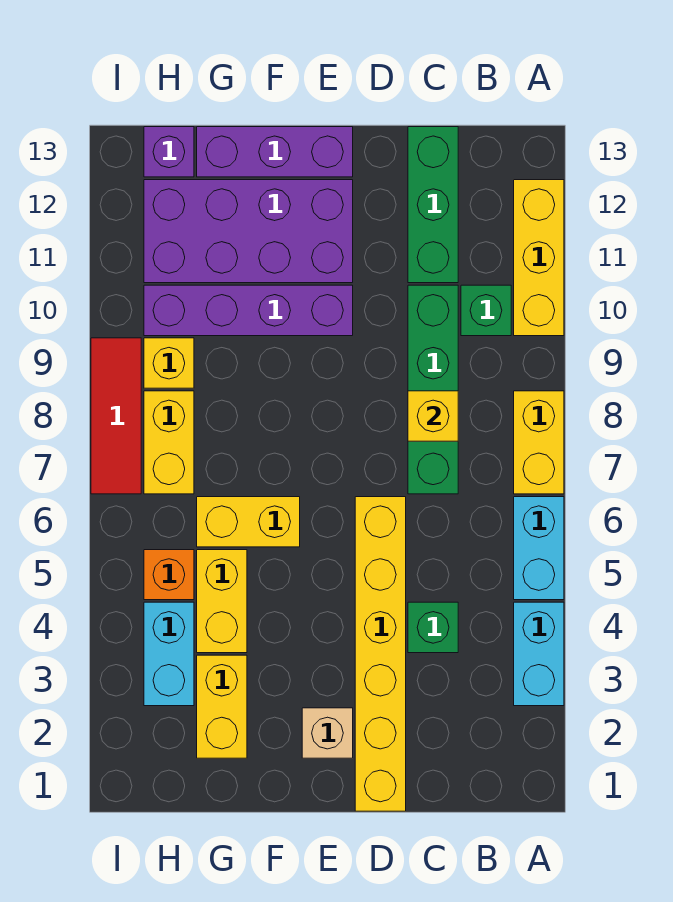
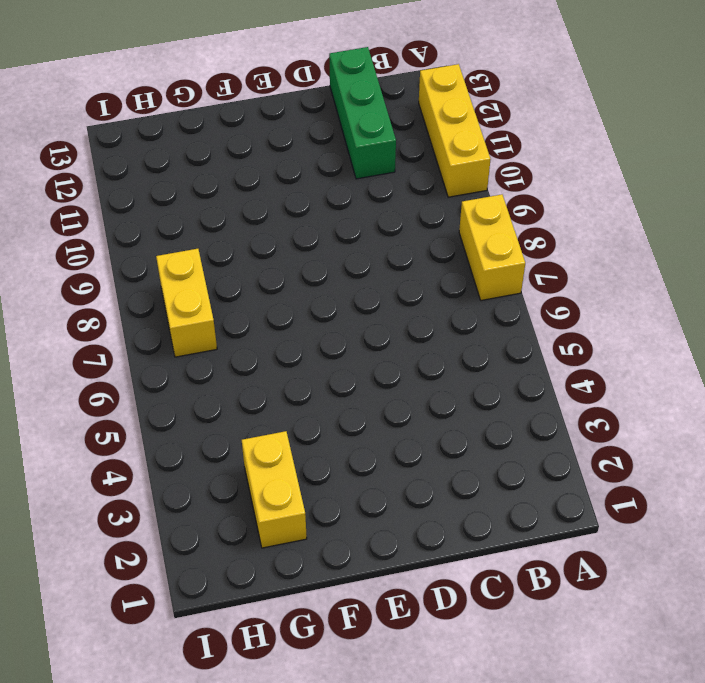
none -> cyan brick A3:A4 level 1
none -> cyan brick A5:A6 level 1
none -> green brick B10 level 1

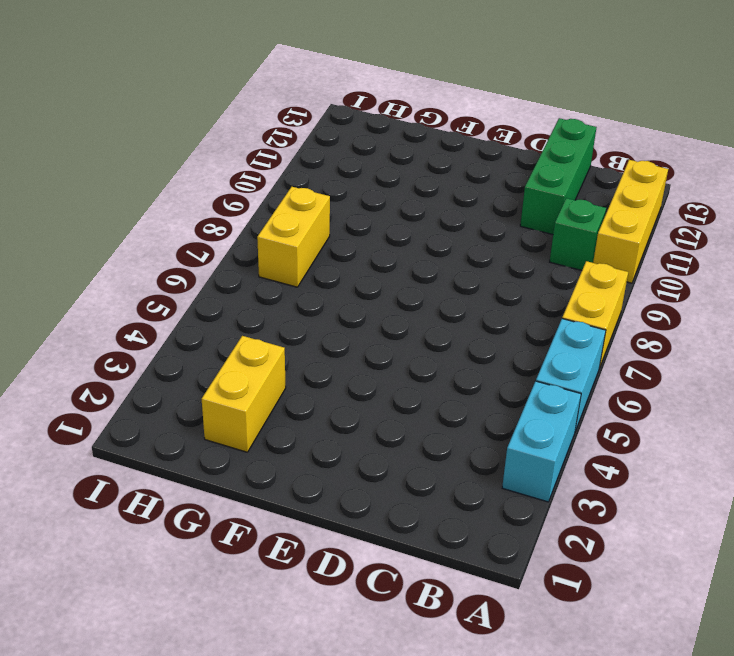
none -> green brick C4 level 1
none -> green brick C7:C10 level 1
none -> yellow brick D1:D6 level 1

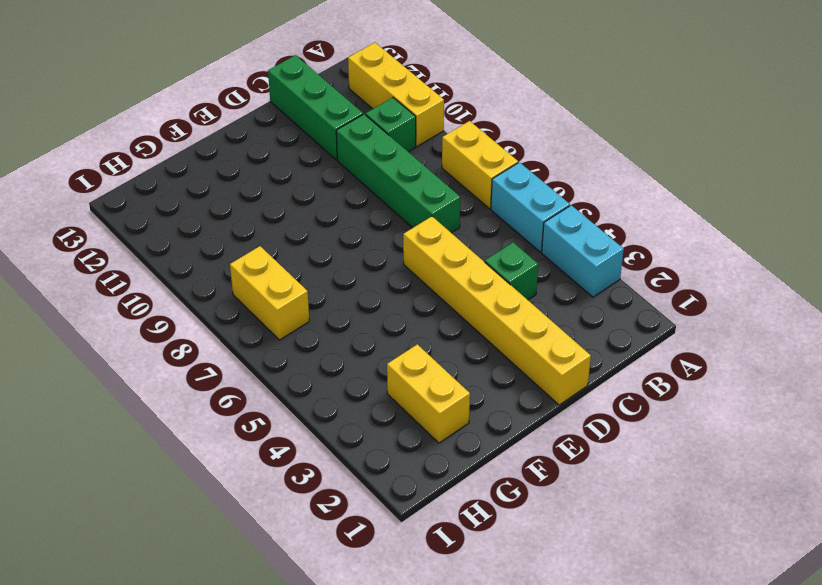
none -> tan brick E2 level 1
none -> purple brick E10:H10 level 1
none -> purple brick E11:H12 level 1

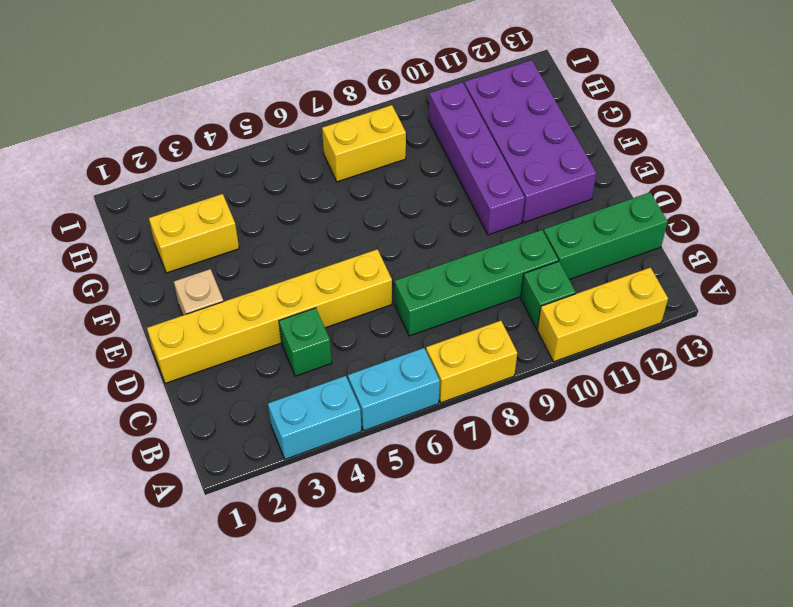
none -> purple brick E13:G13 level 1
none -> yellow brick F6:G6 level 1
none -> yellow brick G4:G5 level 1

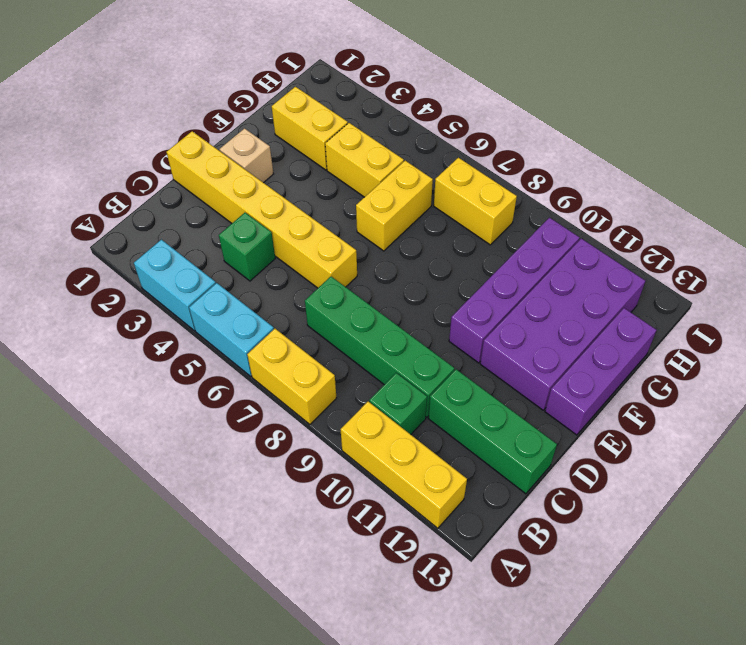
none -> cyan brick H3:H4 level 1
none -> orange brick H5 level 1
none -> yellow brick H9 level 1

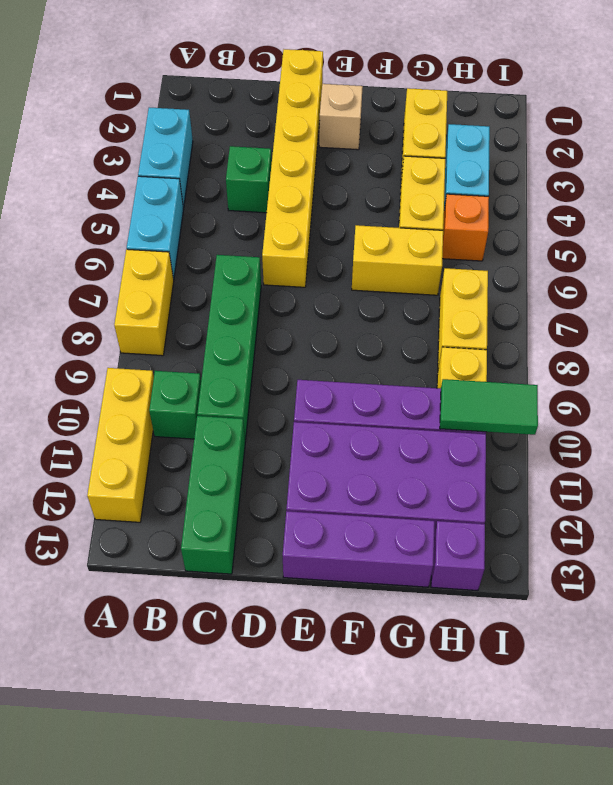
green tile H10:I10 level 2 -> none
none -> red tile I7:I9 level 1
none -> yellow brick C8 level 2

